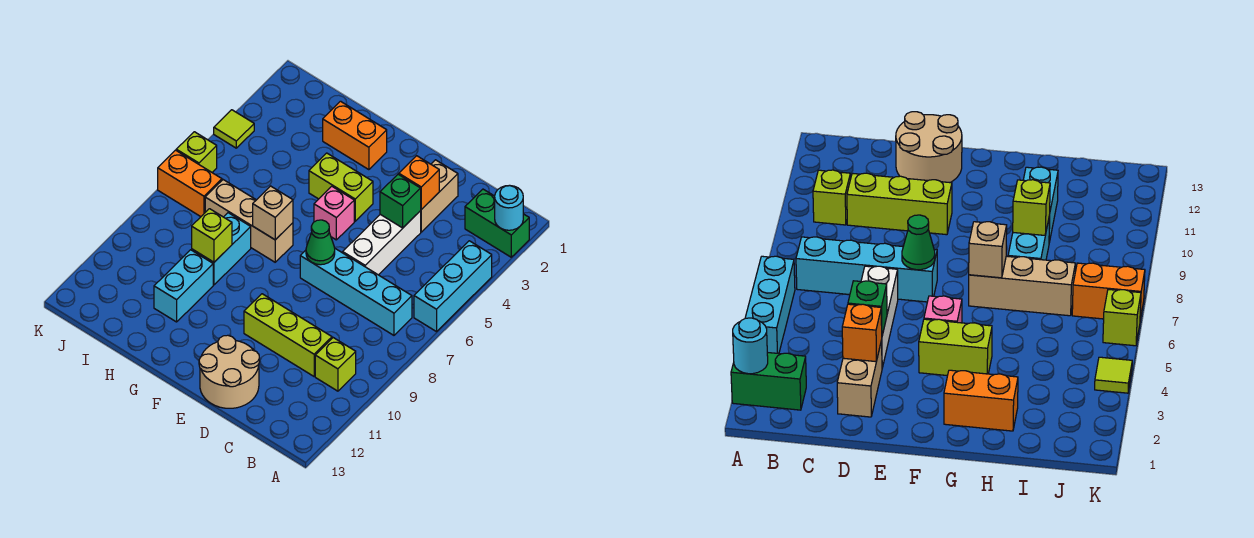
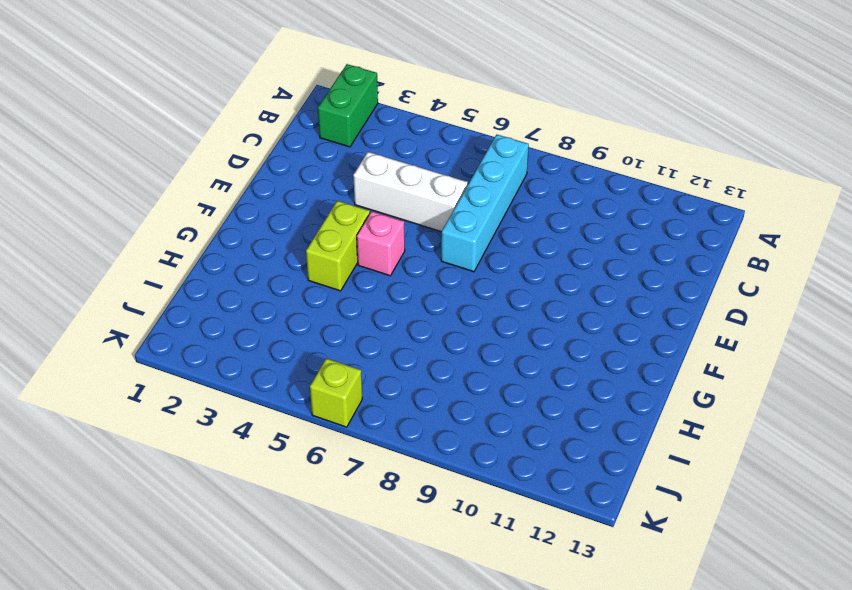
none -> cyan brick A4:A6 level 1
none -> lime brick B10 level 1
none -> lime brick C10:E10 level 1

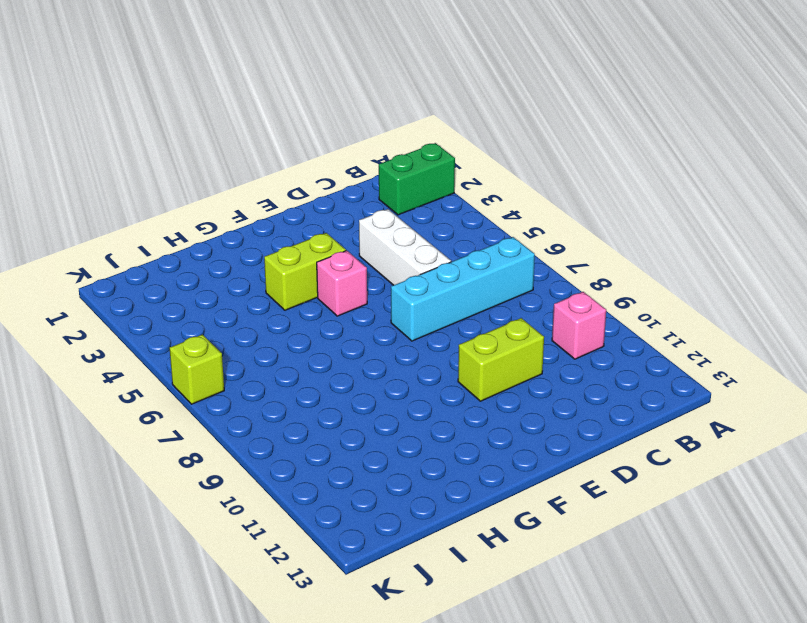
pink brick B10 level 1 -> lime brick B10 level 1
lime brick D10:E10 level 1 -> lime brick C10:E10 level 1
none -> cyan brick A4:A6 level 1
none -> tan brick D2:D3 level 1
none -> tan round brick D12:E13 level 1

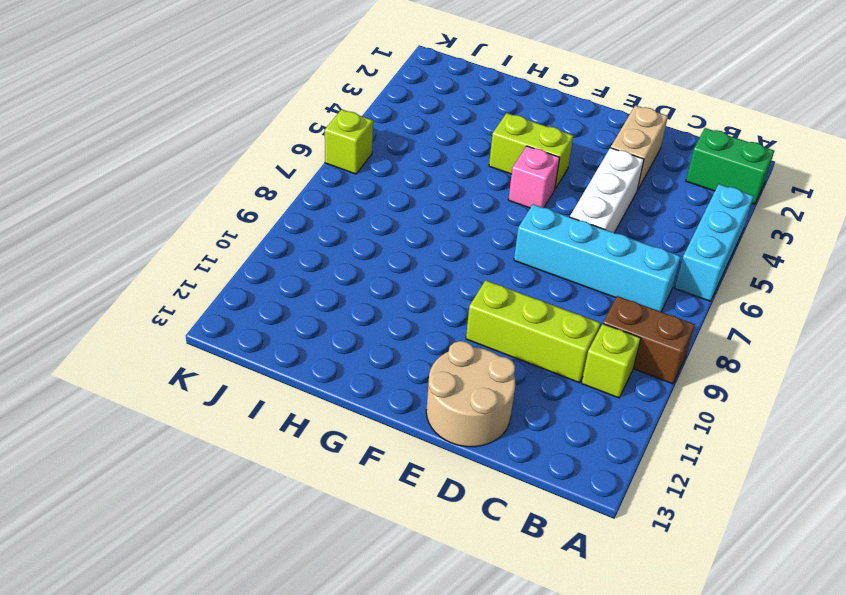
brown brick A9:B9 level 1 -> none
none -> orange brick G2:H2 level 1
none -> tan brick G7:I7 level 1
none -> cyan brick H8:H9 level 1

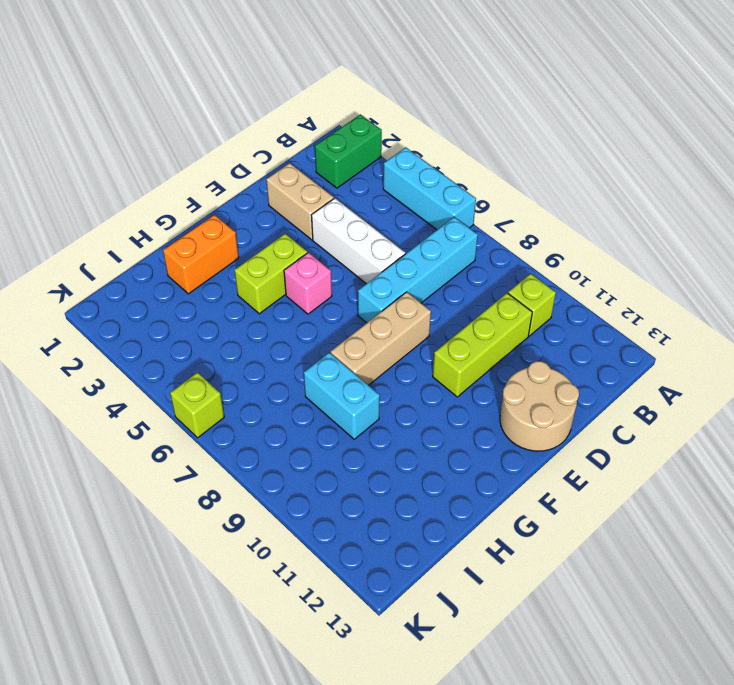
tan brick E8:G8 level 1 -> tan brick G7:I7 level 1
none -> cyan brick H10:H11 level 1
none -> orange brick J7:K7 level 1
none -> lime tile K4 level 1

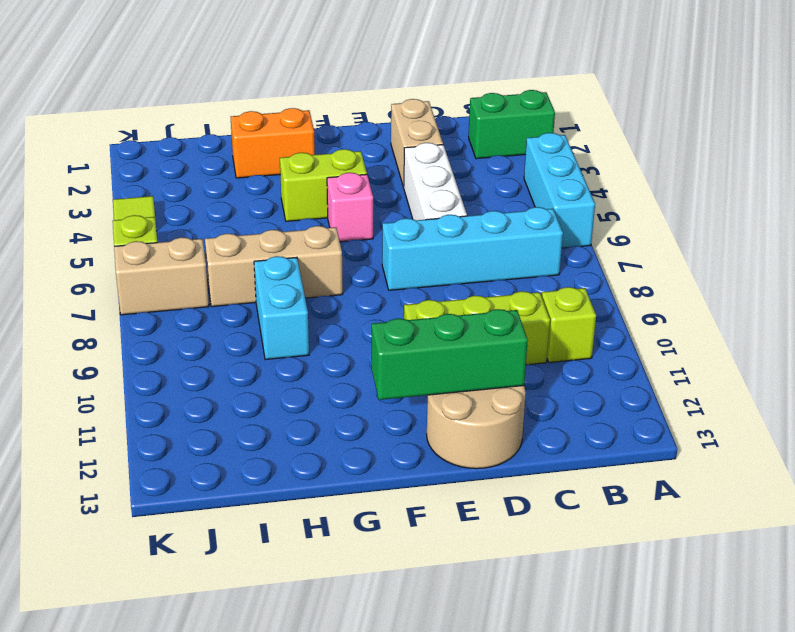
green brick D12:F12 level 2 -> none
tan brick J7:K7 level 1 -> orange brick J7:K7 level 1
none -> cyan brick H10:H11 level 1
none -> cyan round brick A2 level 2
none -> orange brick D3 level 2

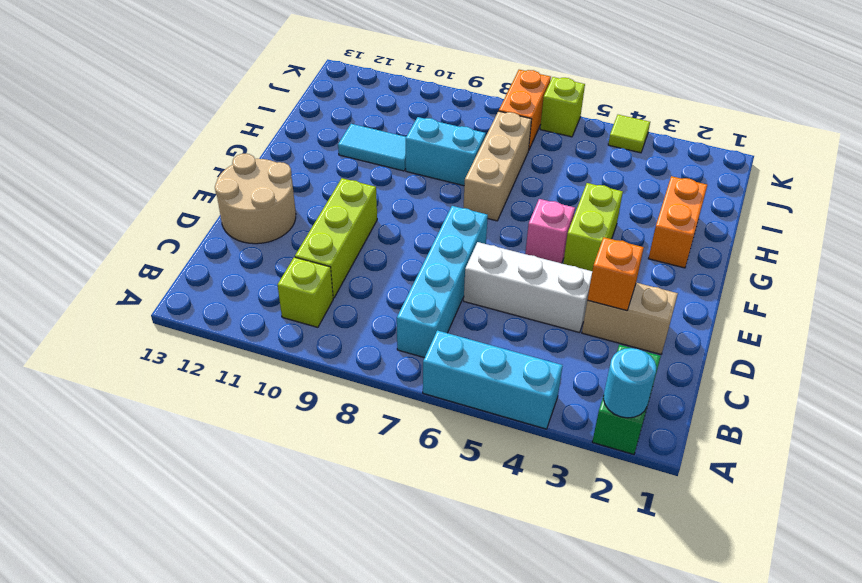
cyan tile H10:H11 level 1 -> cyan brick H10:H11 level 1
none -> green brick D4 level 2
none -> green cone E7 level 2
none -> tan brick G7 level 2

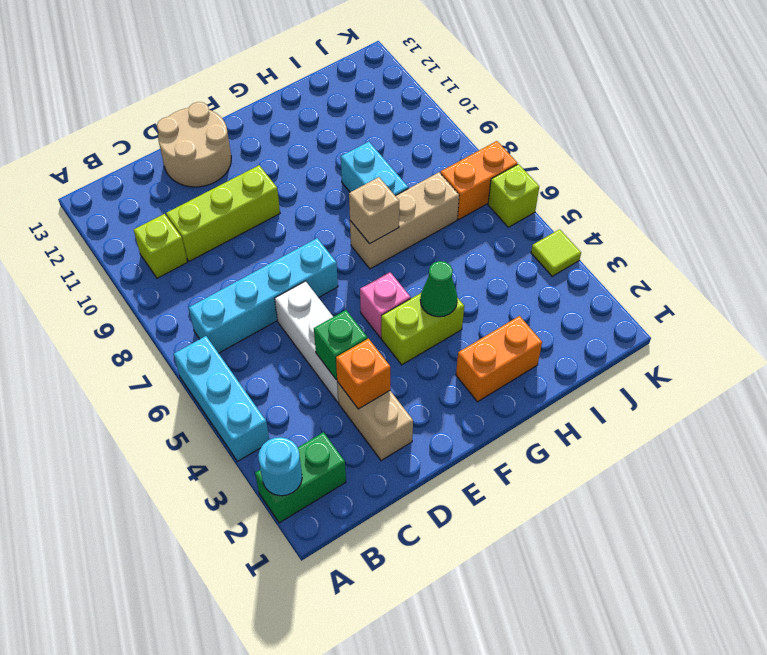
green cone G4 level 2 -> green cone E7 level 2
none -> cyan brick H10:H11 level 1
none -> lime brick H9 level 2

